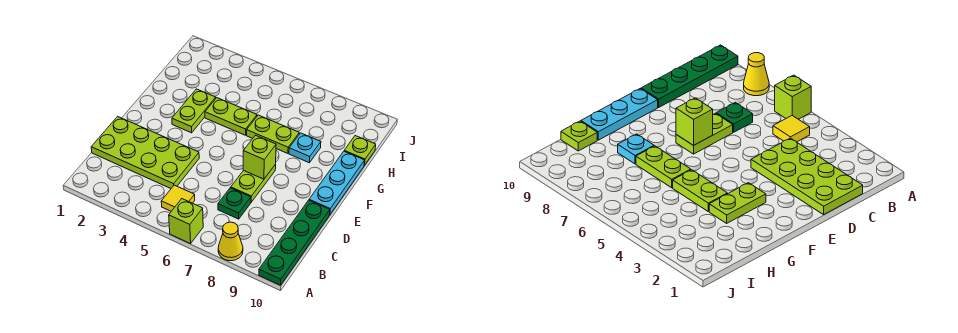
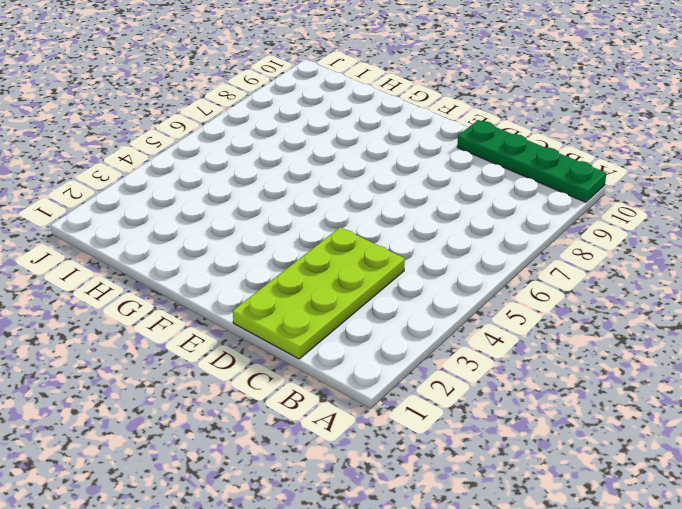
none -> lime brick A6 level 1
none -> yellow cone A8 level 1
none -> yellow tile B5 level 1

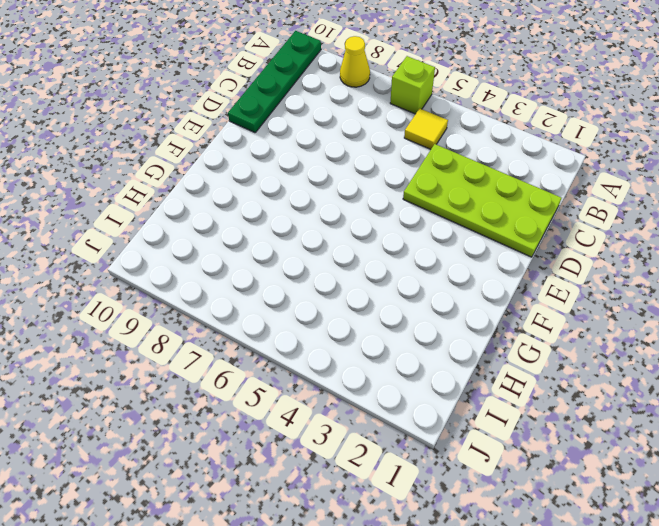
none -> green plate C7 level 1
none -> lime plate D7:E7 level 1
none -> cyan plate E10:G10 level 1

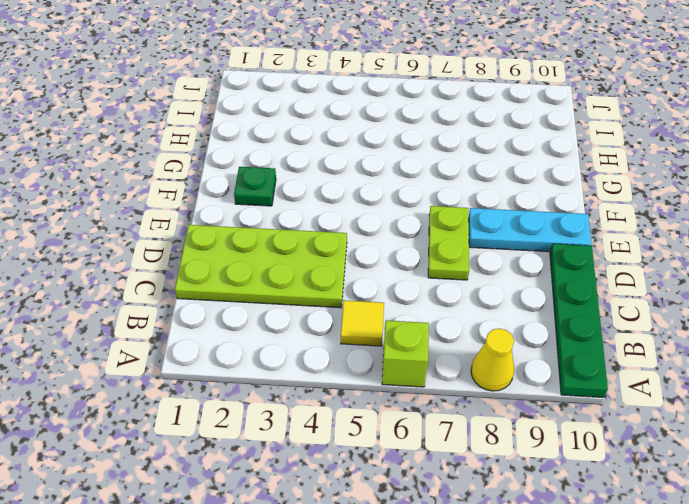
cyan plate E8:E10 level 1 -> cyan plate E10:G10 level 1
green plate F2 level 1 -> green plate C7 level 1
none -> lime plate F3:G3 level 1
none -> lime plate G4:G5 level 1
none -> lime plate G6:G7 level 1

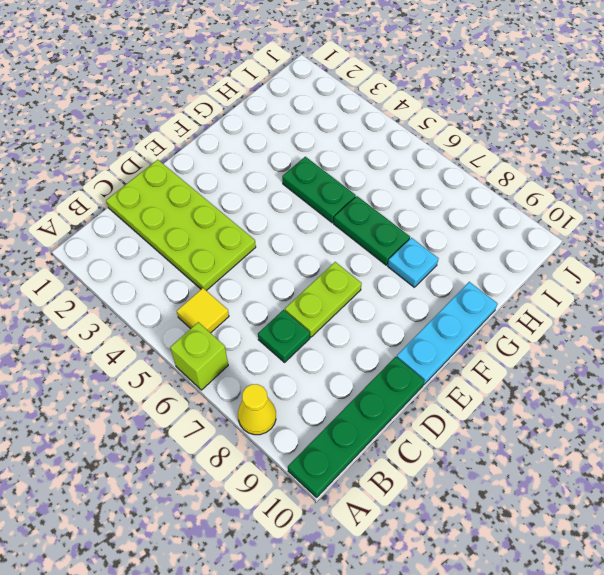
green plate G4:G5 level 1 -> lime plate G4:G5 level 1
green plate G6:G7 level 1 -> lime plate G6:G7 level 1
none -> lime plate F3:G3 level 1
none -> lime plate H10 level 1
none -> lime brick E7 level 2

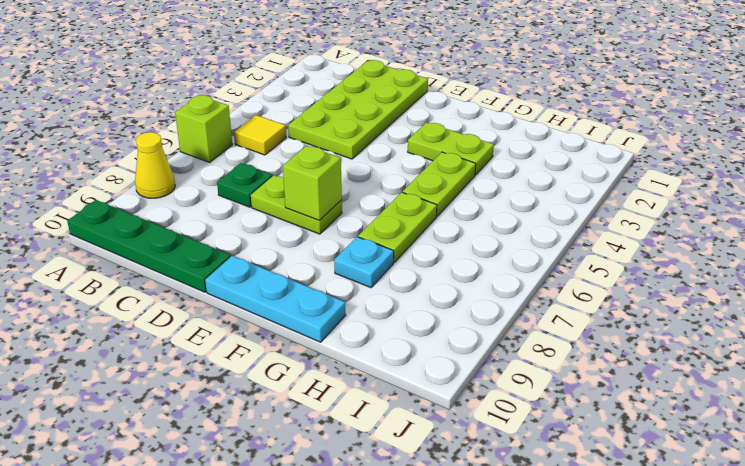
none -> lime plate H10 level 1

